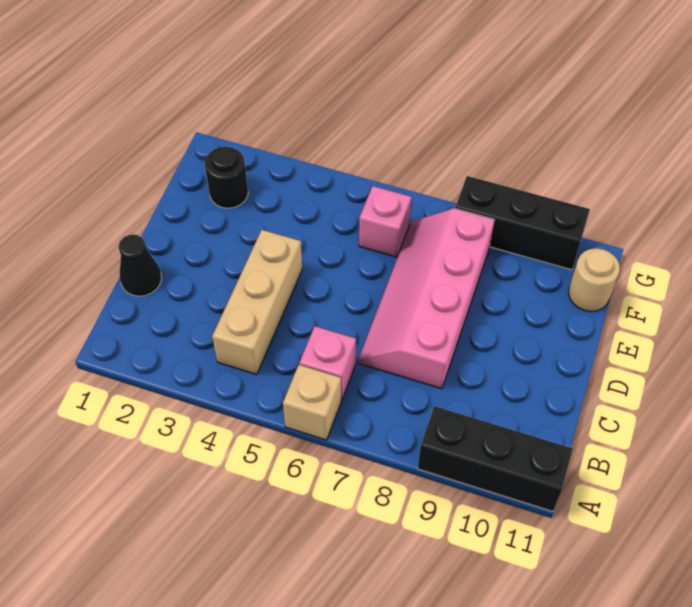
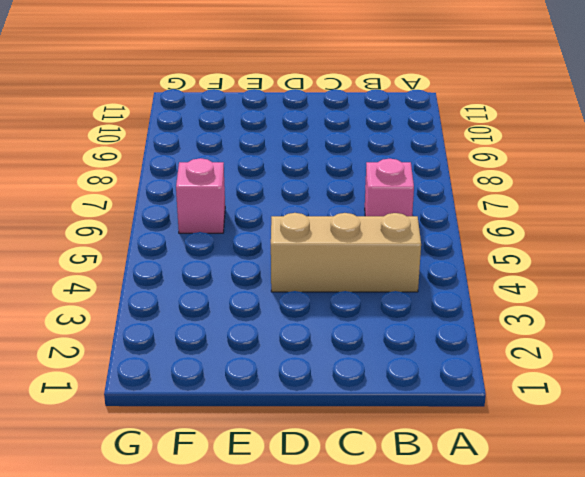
none -> tan brick A6 level 1
none -> black brick A9:A11 level 1

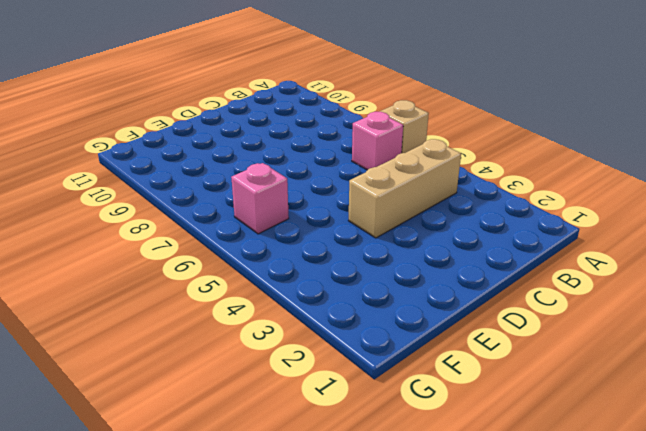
none -> black brick A9:A11 level 1
none -> black cone C1 level 1

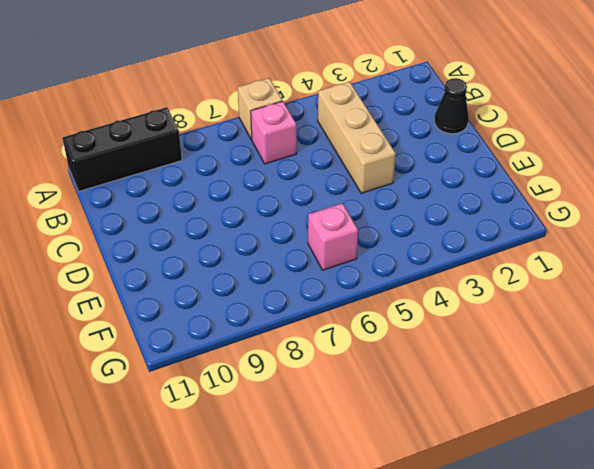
none -> pink slope C7:F8 level 1 top 8
none -> black round brick F2 level 1

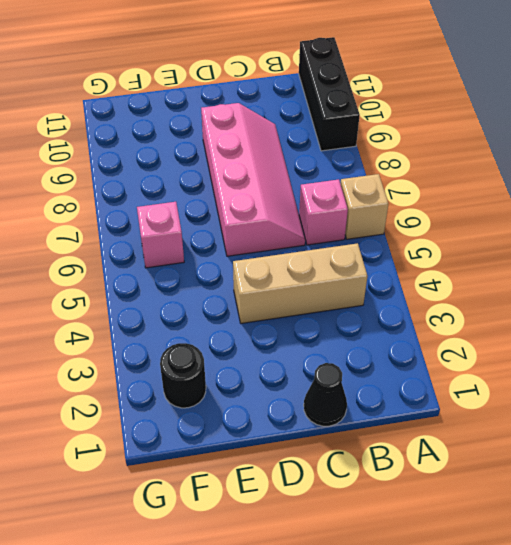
pink slope C6:D9 level 1 top D -> pink slope C7:F8 level 1 top 8
none -> tan round brick F11 level 1
none -> black brick G8:G10 level 1

